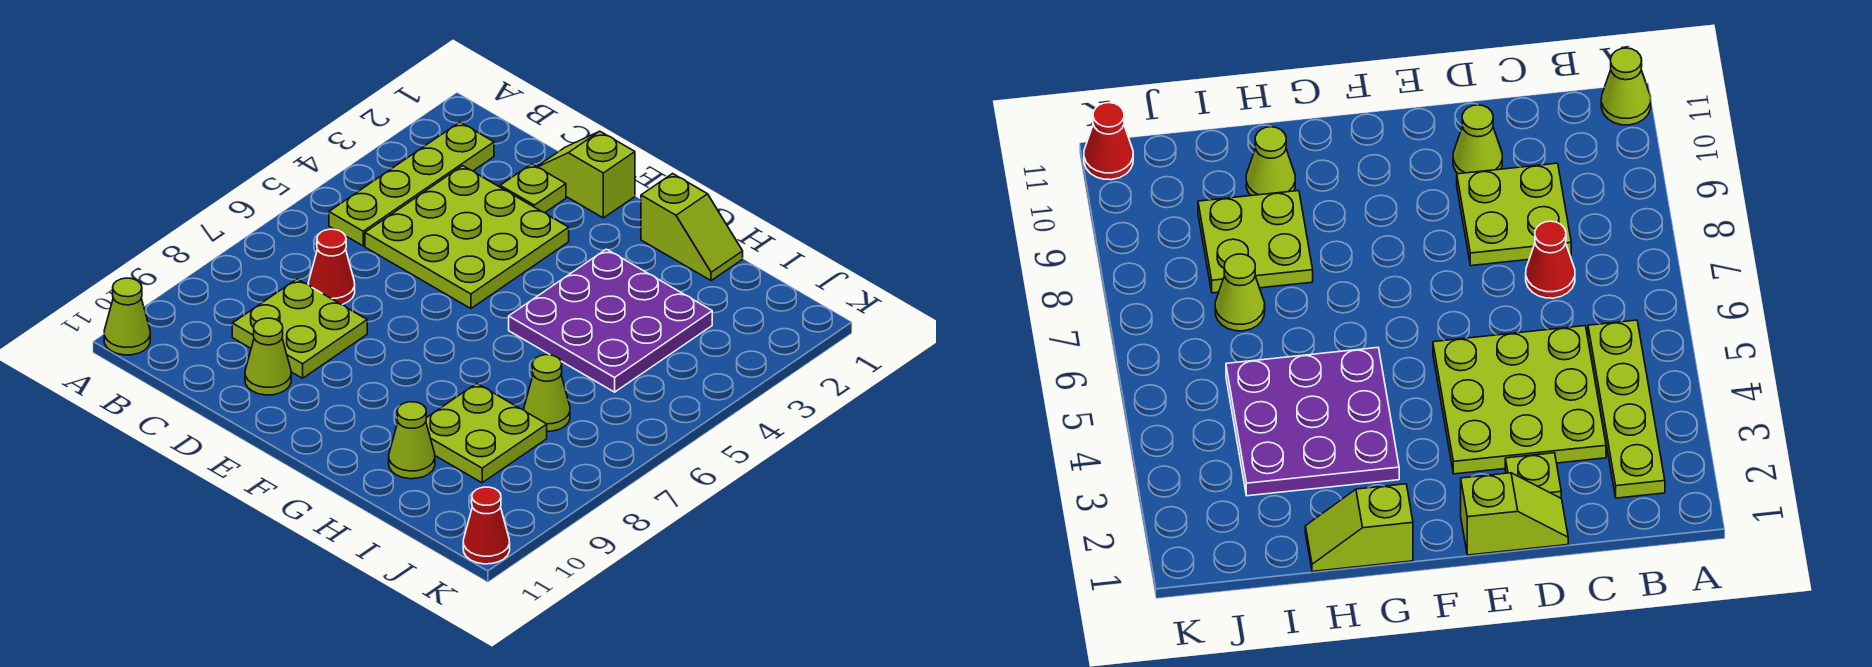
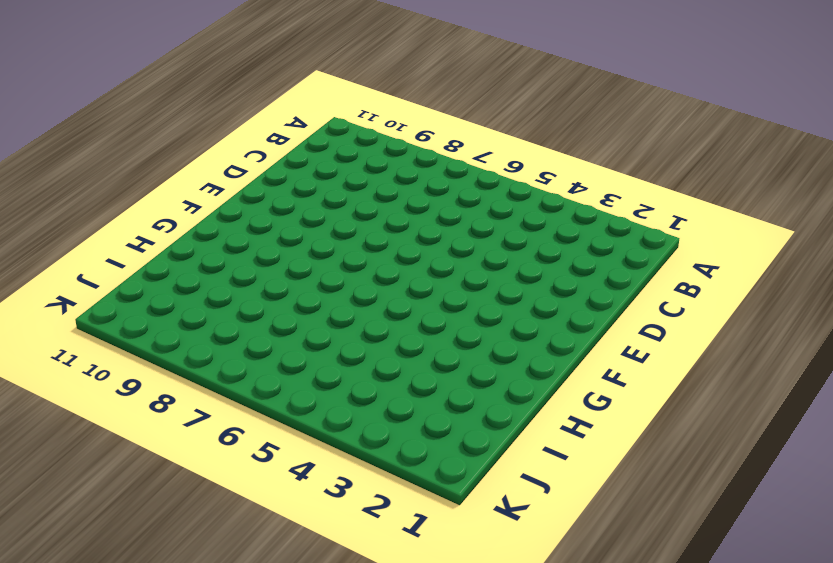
none -> lime cone A11 level 1
none -> lime plate B2:B5 level 1
none -> lime plate C3:E5 level 1

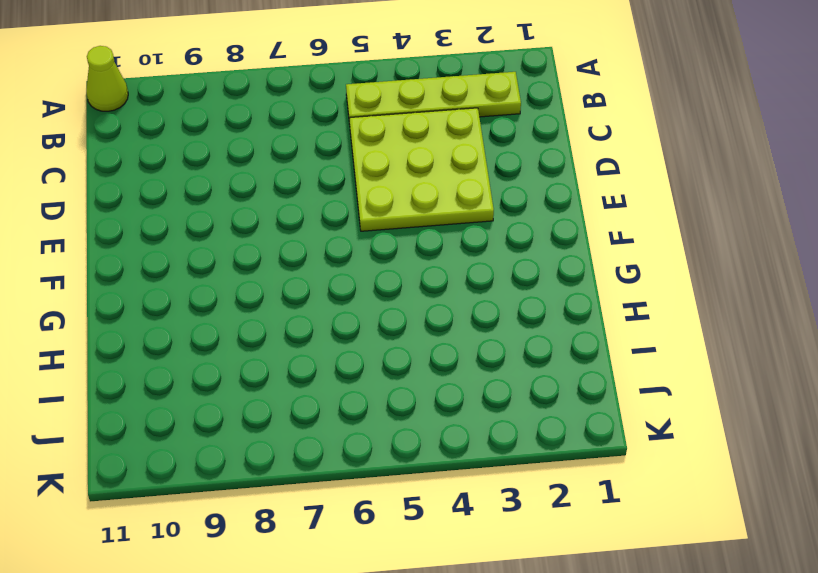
none -> red cone C7 level 1
none -> lime plate C8:D9 level 1
none -> lime slope D1:E1 level 1 top E

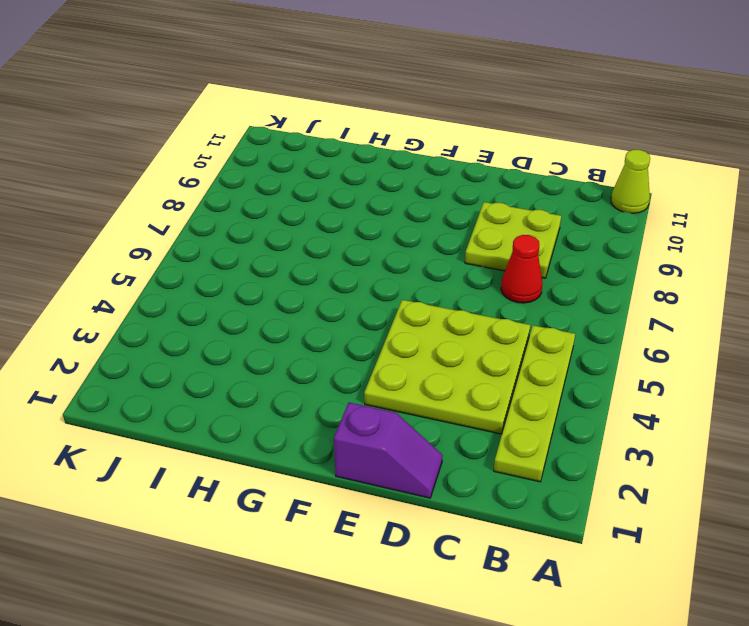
purple slope D1:E1 level 1 top E -> lime slope D1:E1 level 1 top E
none -> lime plate D2 level 1
none -> lime cone D10 level 1
none -> lime slope G1:H1 level 1 top G

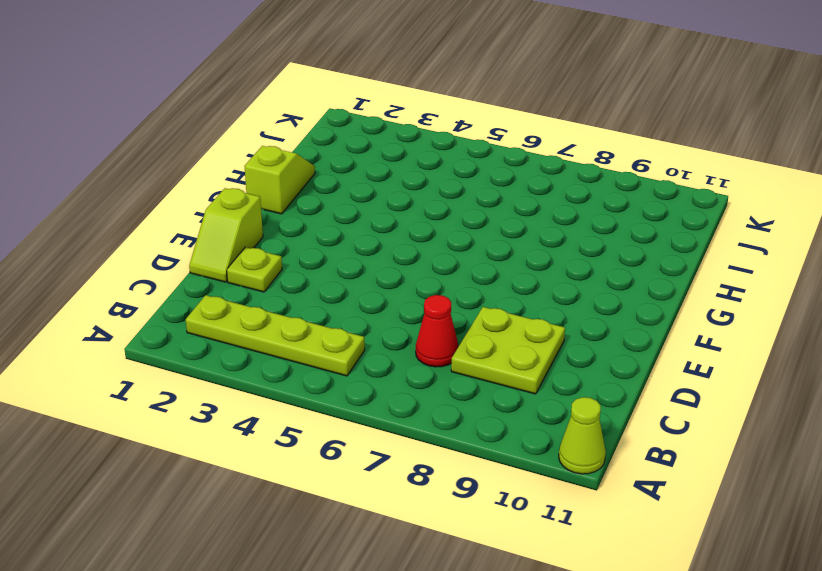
none -> lime plate C3:E5 level 1
none -> lime cone D10 level 1
none -> purple plate G3:I5 level 1

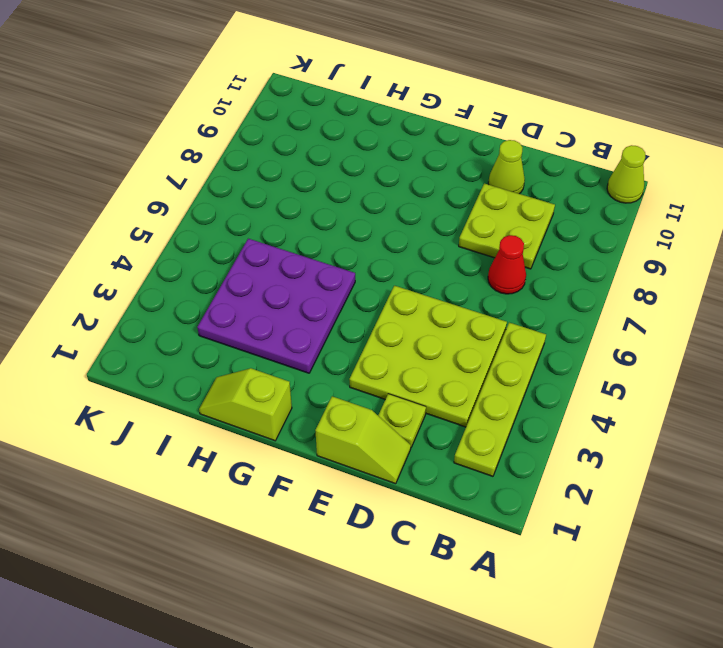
none -> lime plate H8:I9 level 1
none -> lime cone H10 level 1
none -> lime cone I7 level 1

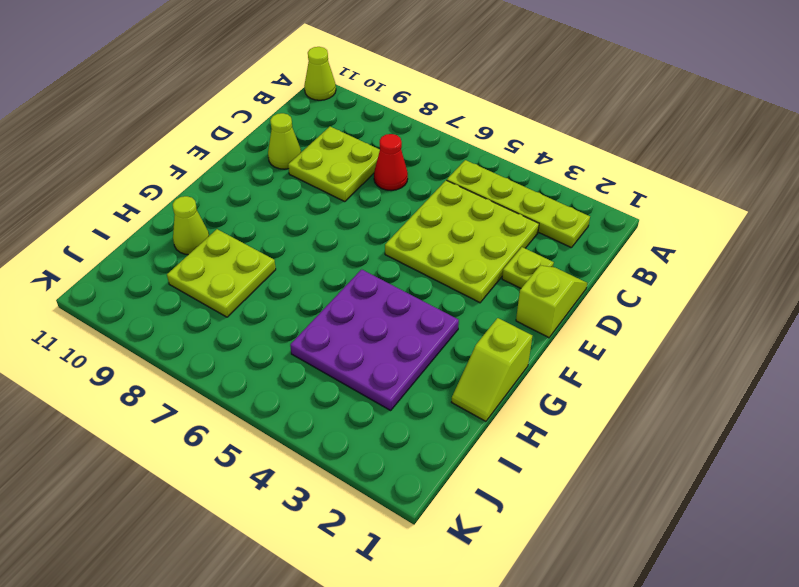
none -> lime cone I7 level 1
none -> red cone K11 level 1

